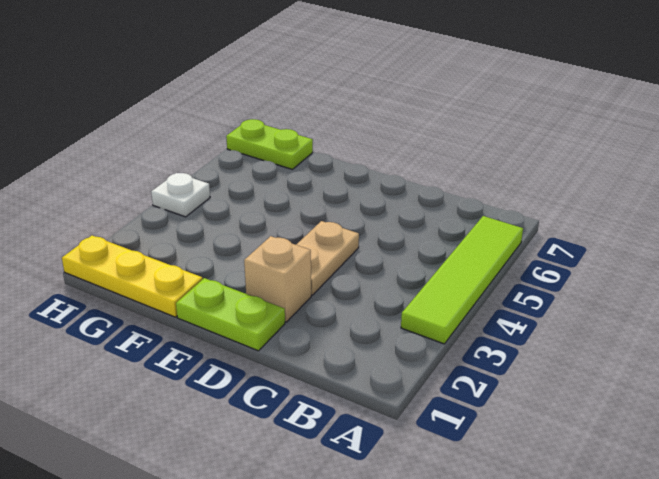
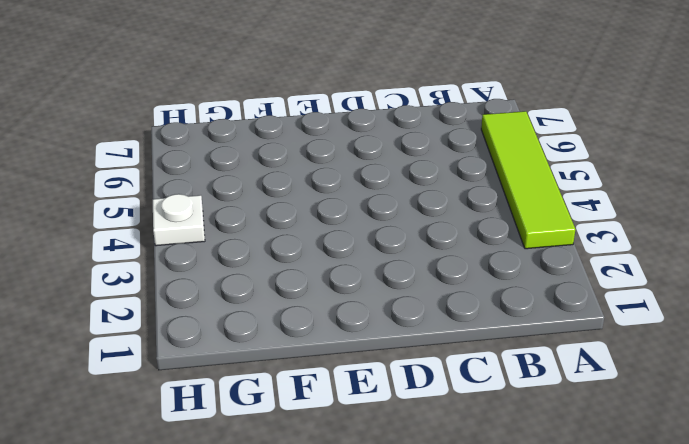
none -> lime plate D1:E1 level 1
none -> tan brick D2 level 1

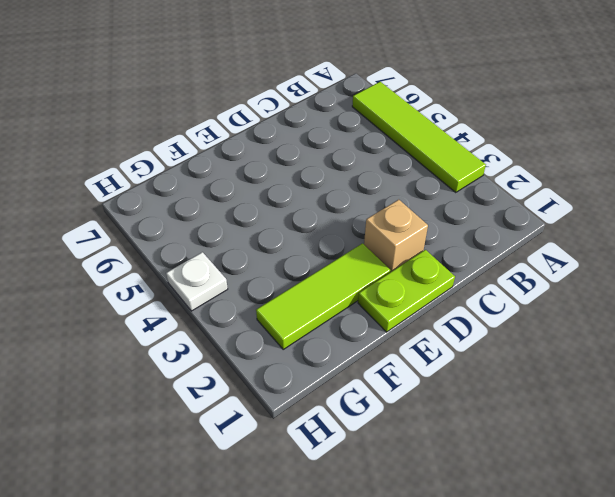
lime tile E2:G2 level 1 -> none
none -> tan plate D3:D4 level 1
none -> yellow plate F1:H1 level 1

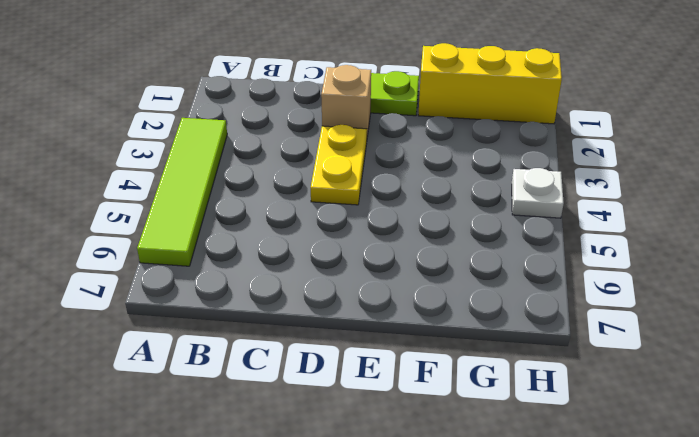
yellow plate D3:D4 level 1 -> tan plate D3:D4 level 1
yellow brick F1:H1 level 1 -> yellow plate F1:H1 level 1
none -> lime plate G7:H7 level 1

